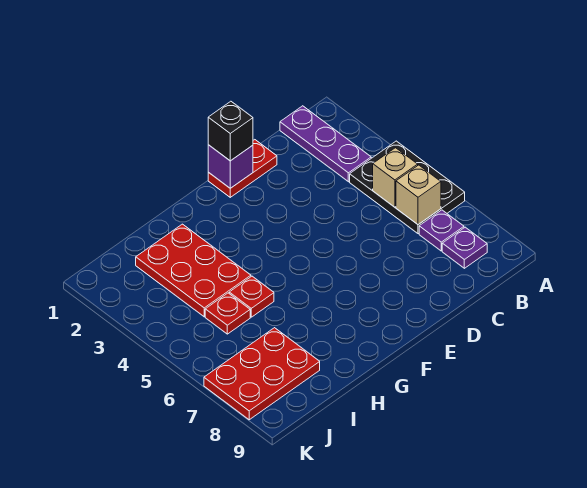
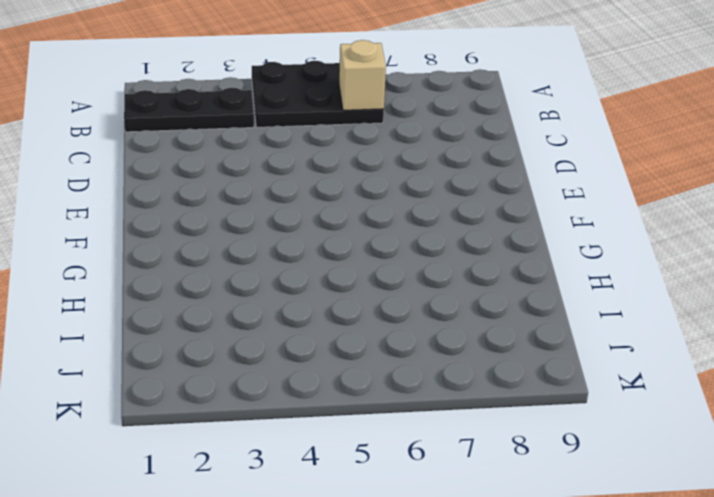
black plate B1:B3 level 1 -> purple plate B1:B3 level 1
none -> purple plate B7 level 1
none -> purple plate B8 level 1
none -> red plate D1:E1 level 1

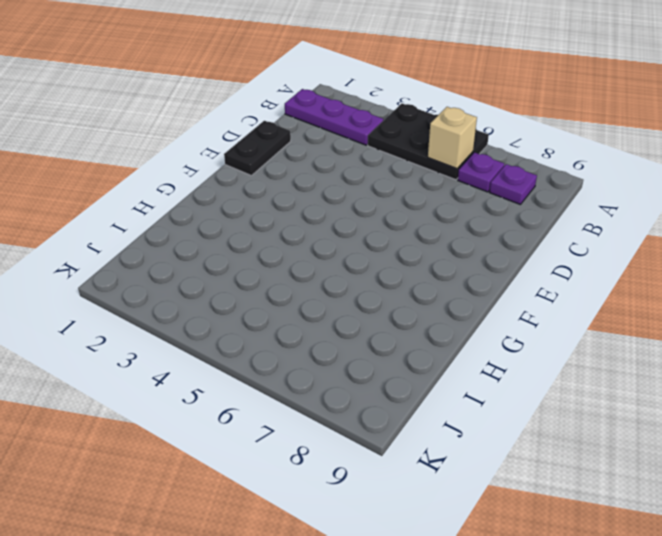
black plate D1:E1 level 1 -> red plate D1:E1 level 1
none -> red plate H2:I4 level 1
none -> red plate H5 level 1
none -> red plate I5 level 1

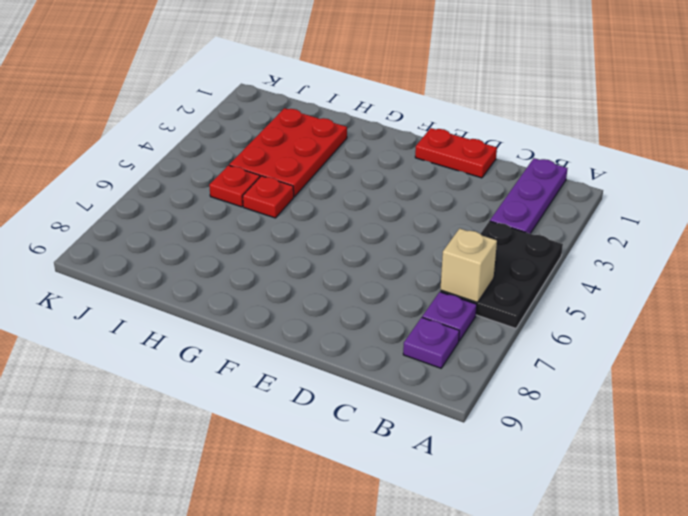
none -> red plate I7:K8 level 1
none -> tan brick B5 level 2
none -> purple brick E1 level 2

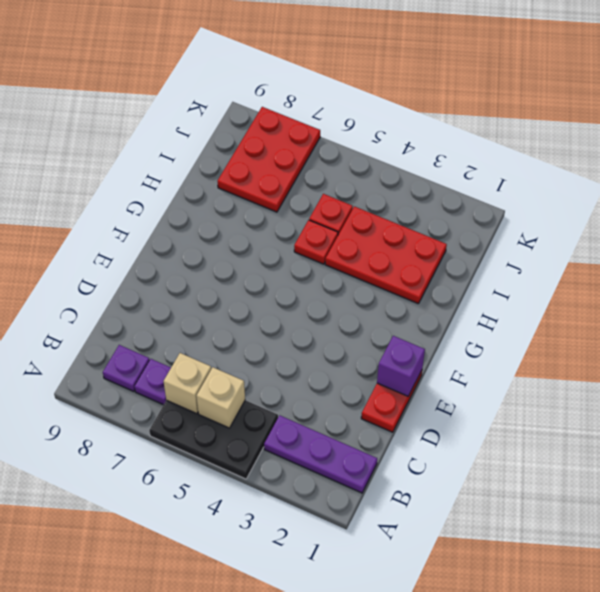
none -> black brick E1 level 3

